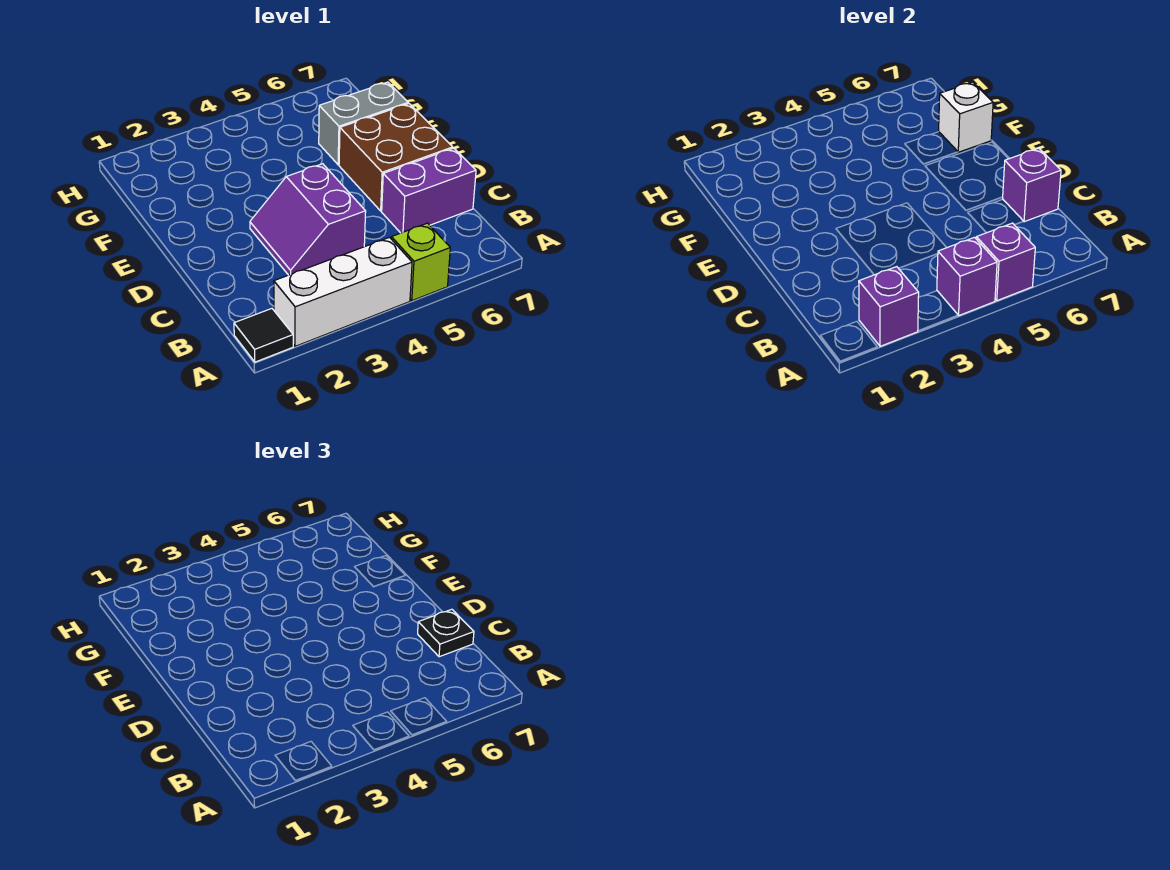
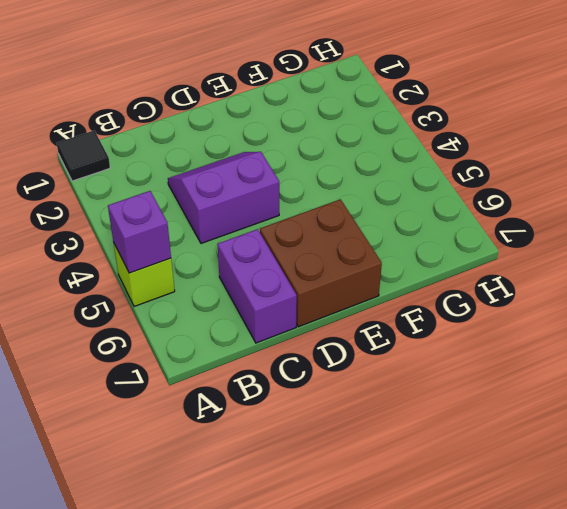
none -> white brick A2:A4 level 1
none -> grey brick F6:F7 level 1
none -> purple brick A2 level 2

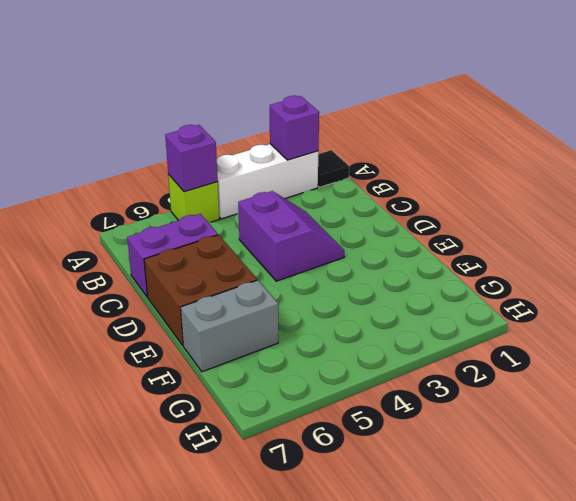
none -> purple brick A4 level 2
none -> purple brick C7 level 2
none -> white brick F7 level 2

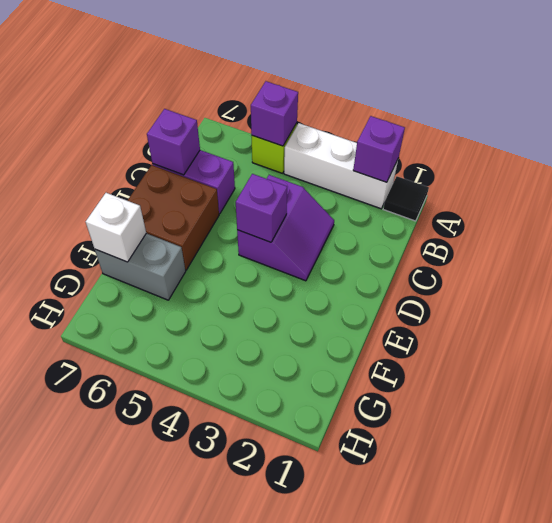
purple brick D4 level 2 -> purple brick A4 level 2
none -> black plate C7 level 3

